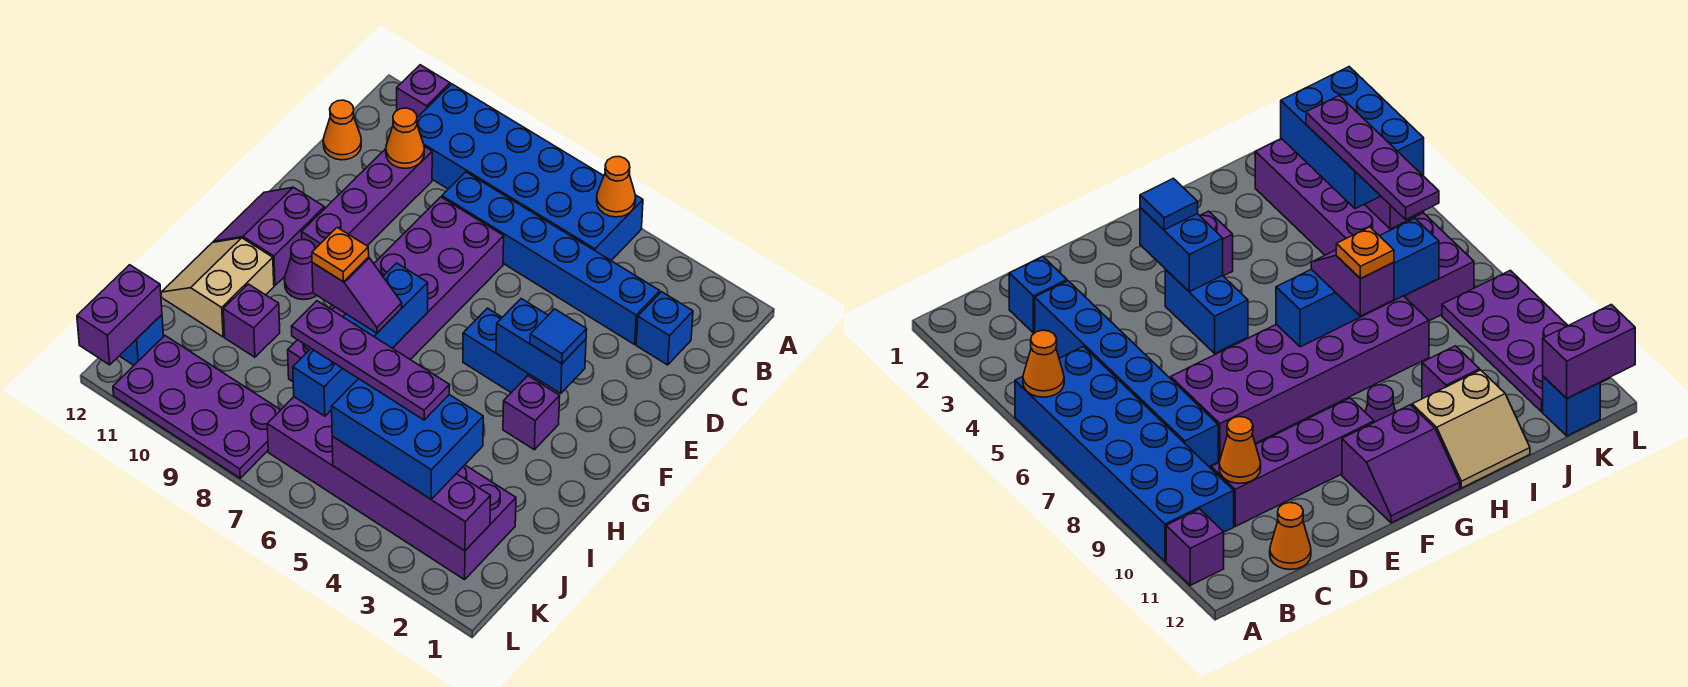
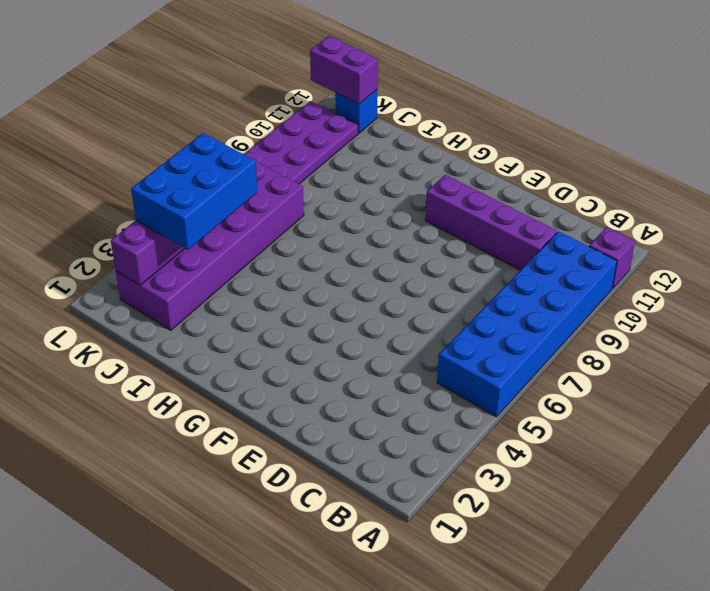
none -> blue brick C2 level 1
none -> blue brick C3:C8 level 1
none -> orange cone C12 level 1

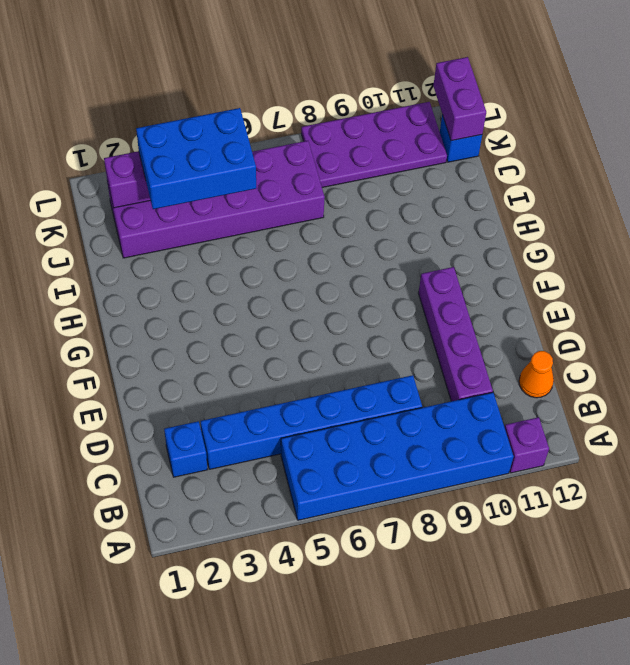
none -> purple brick D7:I8 level 1
none -> blue brick F4:F5 level 1
none -> purple slope F11:G12 level 1 top 11

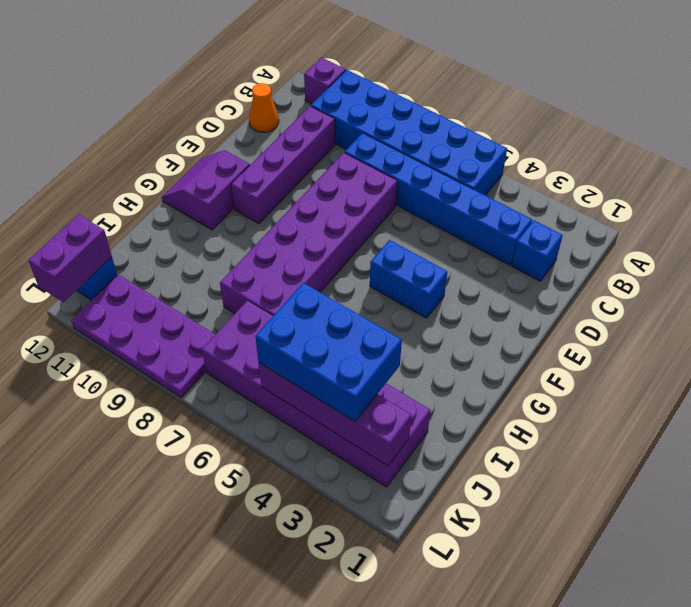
none -> purple brick G3 level 1
none -> purple cone G10 level 1
none -> tan slope H11:I12 level 1 top 11

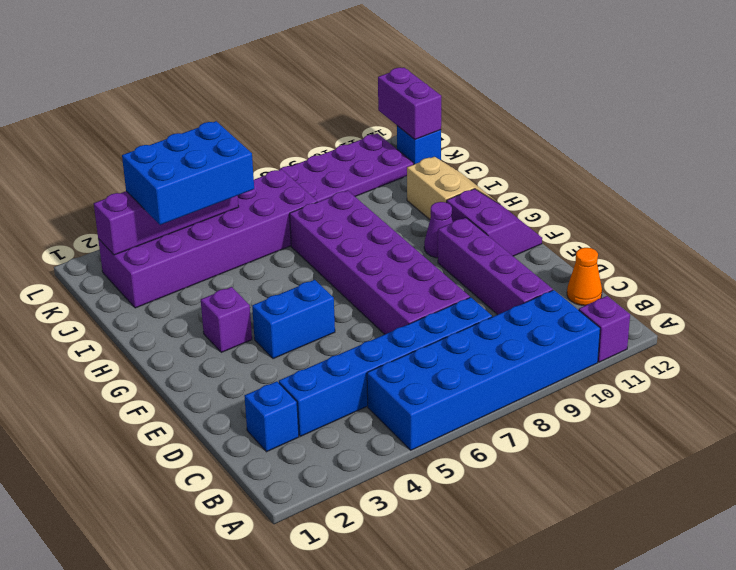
none -> purple brick I10 level 1
none -> orange cone A5 level 2
none -> orange cone C10 level 2

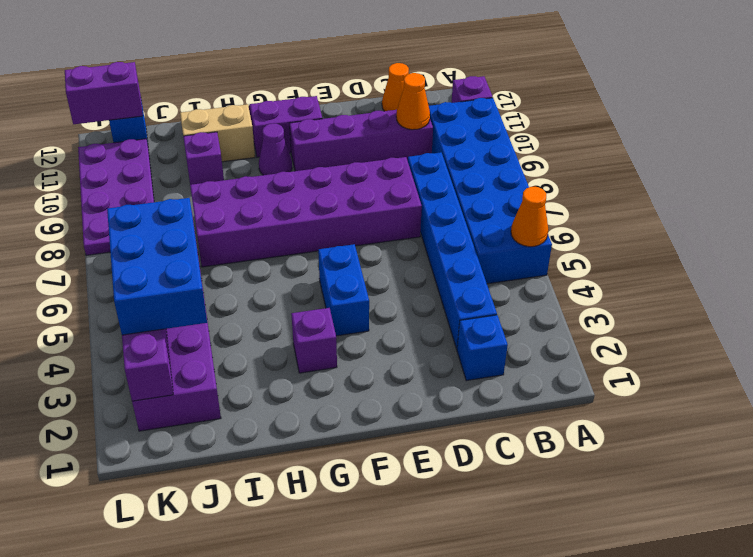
none -> blue brick F3:F4 level 2
none -> blue brick G7:J7 level 2
none -> blue tile F3 level 3

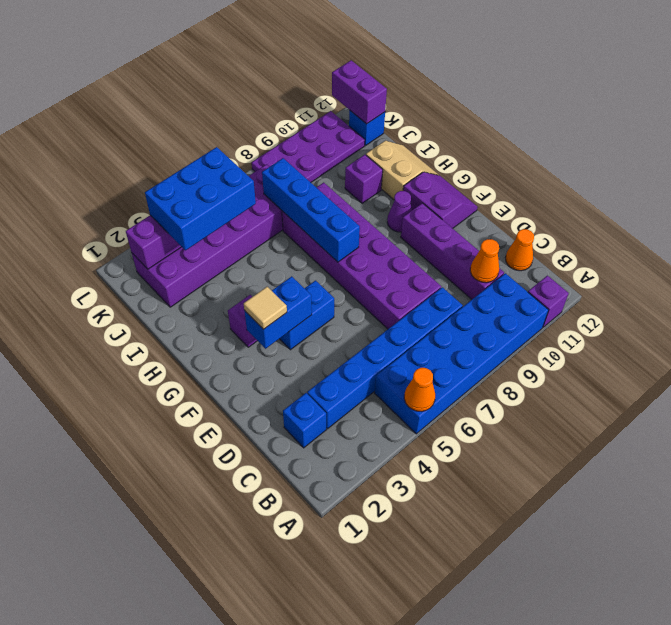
tan tile F3 level 3 -> blue tile F3 level 3
none -> purple slope H7:H8 level 3 top 8
none -> orange plate H8 level 4
none -> purple plate J4:J7 level 4

